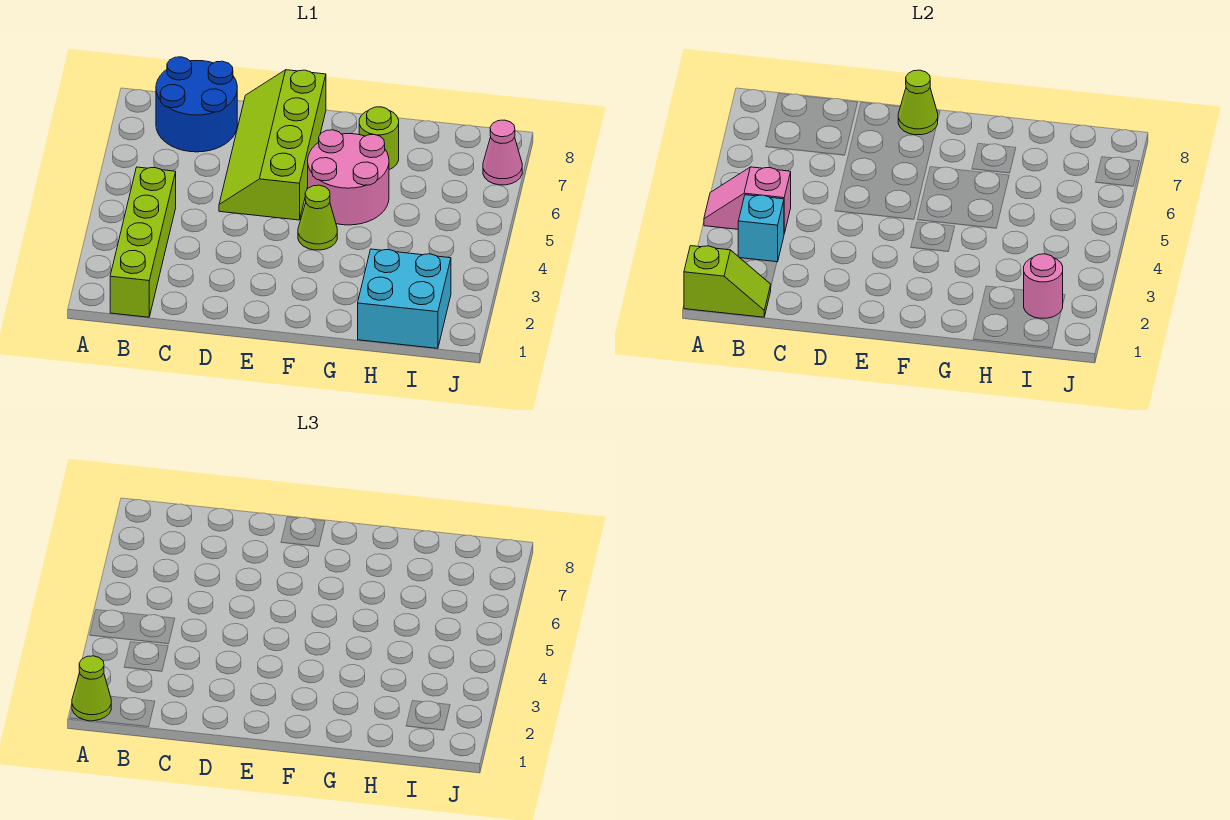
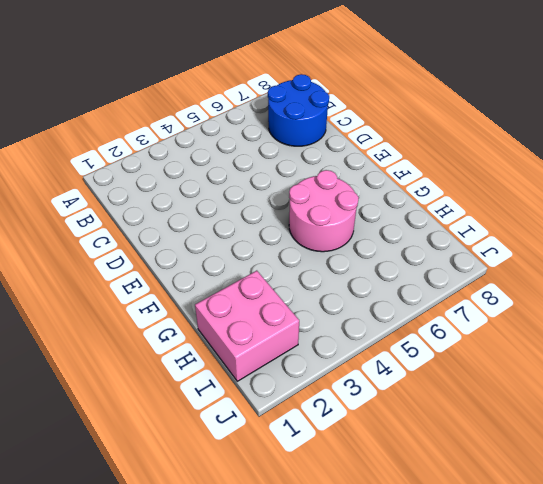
pink brick H1:I2 level 1 -> cyan brick H1:I2 level 1
none -> lime brick B1:B4 level 1
none -> lime slope D5:E8 level 1 top E
none -> lime cone F4 level 1

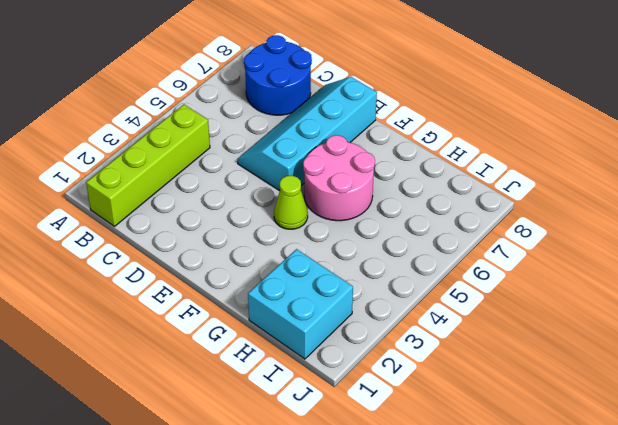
cyan slope D5:E8 level 1 top E -> lime slope D5:E8 level 1 top E
none -> lime round brick G7 level 1
none -> pink cone J7 level 1
none -> lime slope A1:B1 level 2 top A

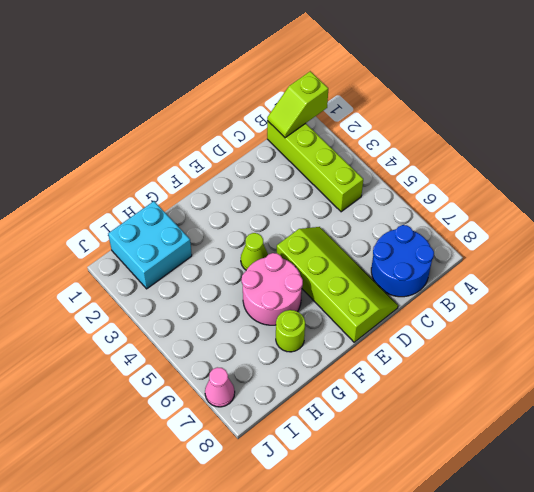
none -> pink slope A4:B4 level 2 top B
none -> cyan brick B3 level 2
none -> lime cone E8 level 2

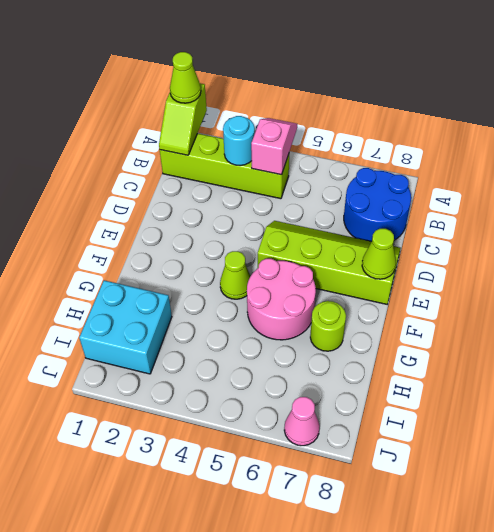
cyan round brick B3 level 2 -> cyan brick B3 level 2
none -> pink round brick I2 level 2

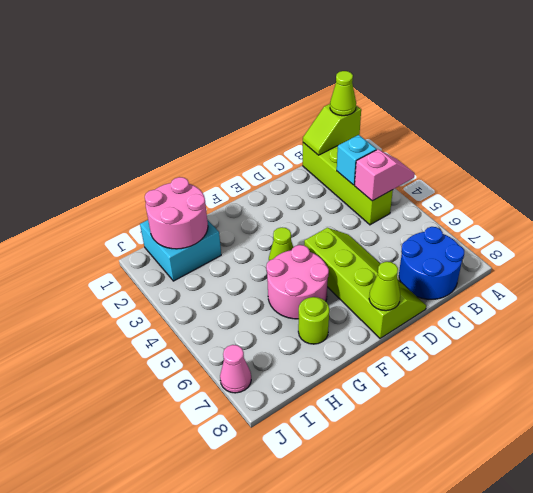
pink round brick H1:I2 level 2 -> pink round brick I2 level 2

